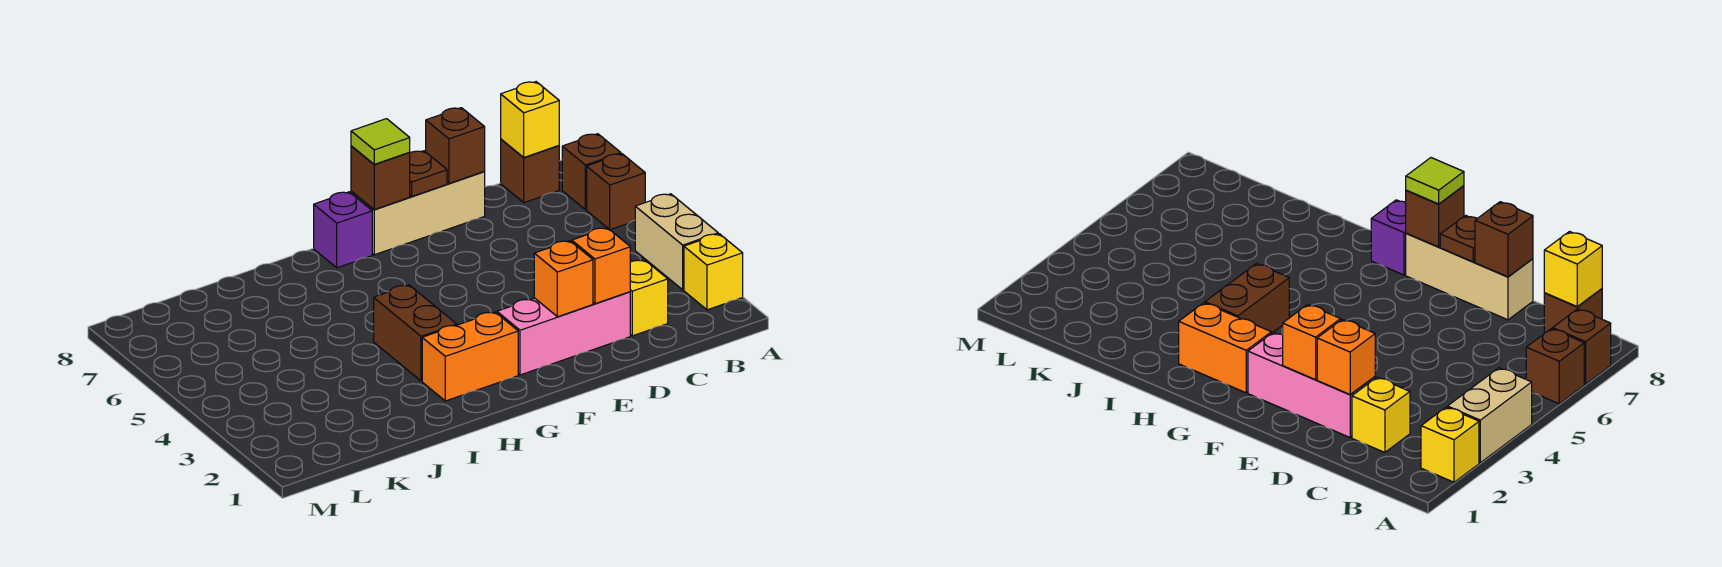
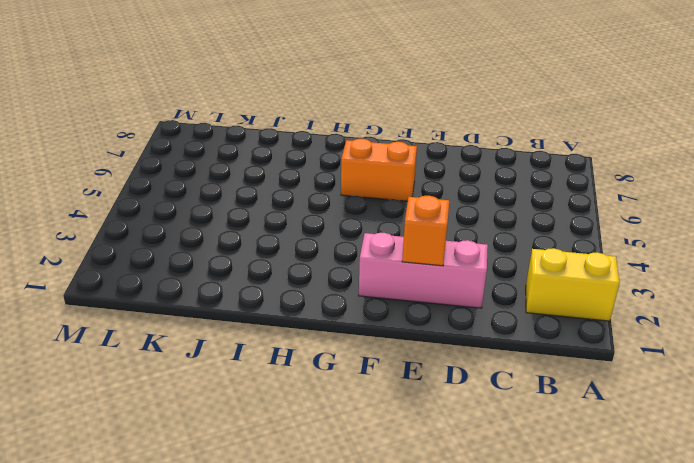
yellow brick A2:B2 level 1 -> yellow brick A2 level 1
orange brick F6:G6 level 1 -> orange brick G2:H2 level 1
none -> tan brick A3:A4 level 1
none -> brown brick A6 level 1
none -> brown brick A7 level 1

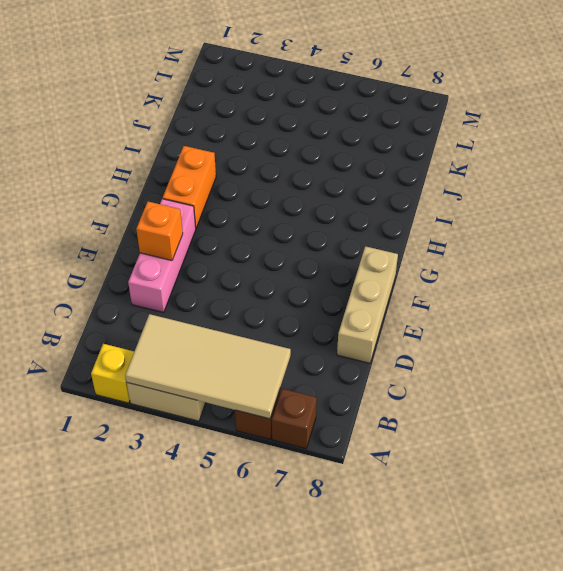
tan tile A3:B6 level 2 -> none
none -> brown brick B8 level 1
none -> yellow brick C2 level 1
none -> purple brick G8 level 1

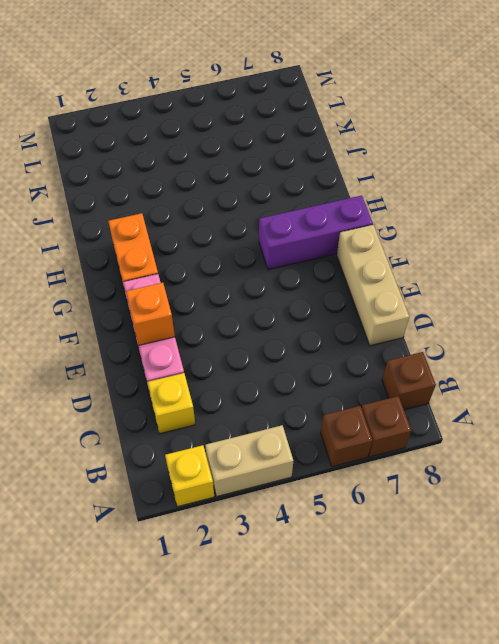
purple brick G6:G8 level 1 -> purple brick G8 level 1
none -> brown brick H3:H4 level 1
none -> yellow brick B8 level 2
none -> orange brick D2 level 2

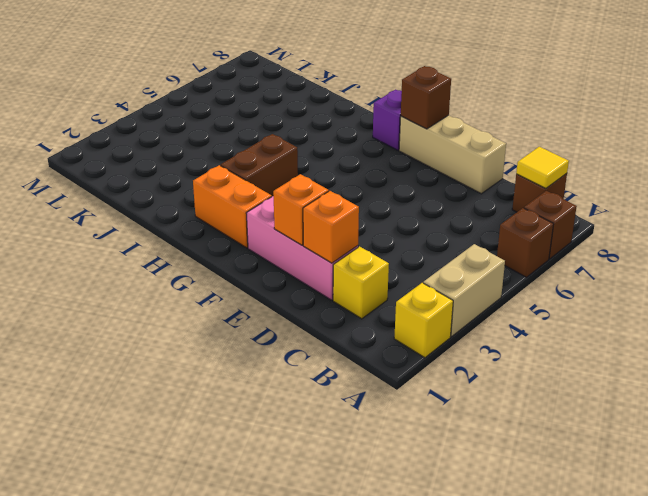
yellow tile B8 level 2 -> yellow brick B8 level 2
none -> brown brick D8 level 2
none -> brown plate E8 level 2
none -> lime tile F8 level 3

